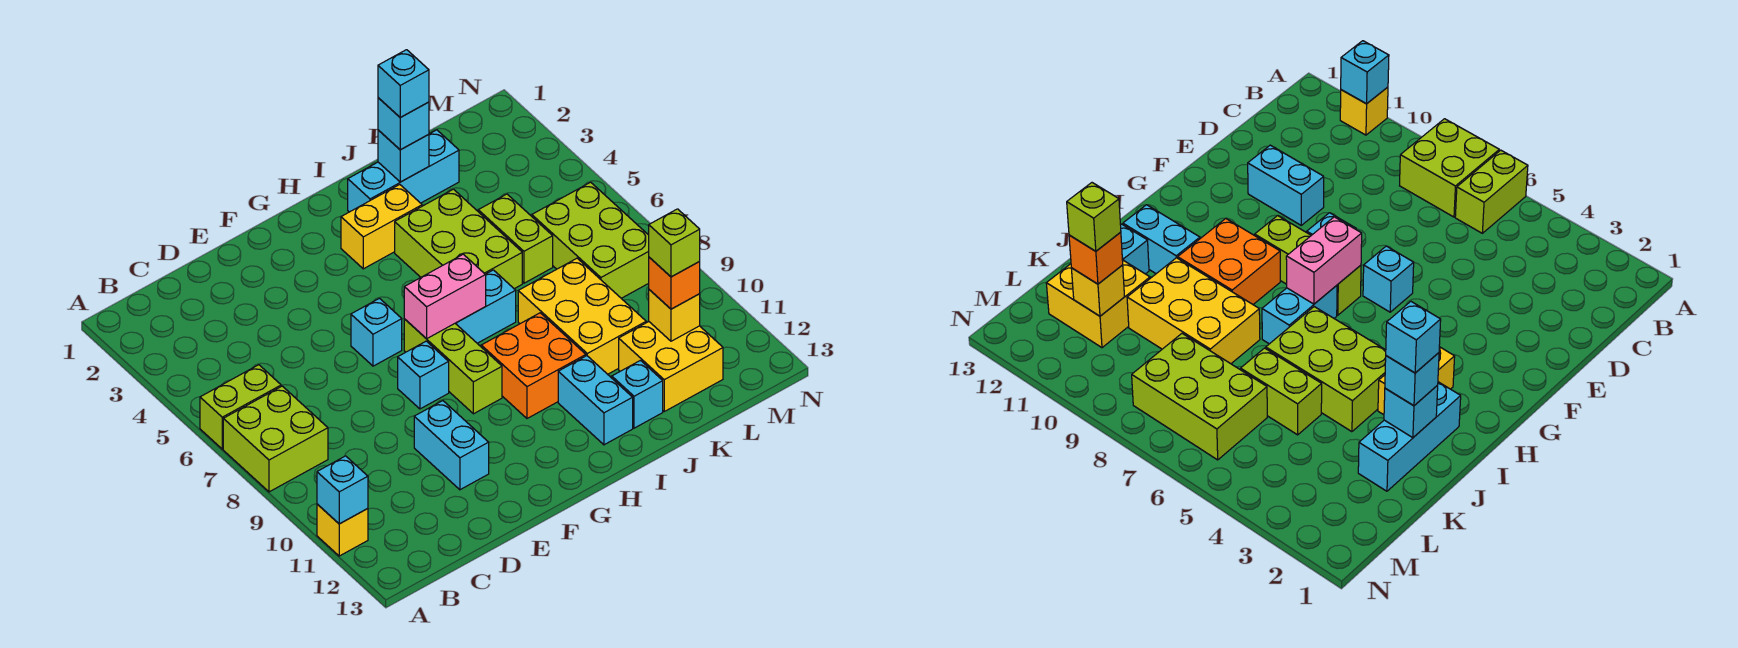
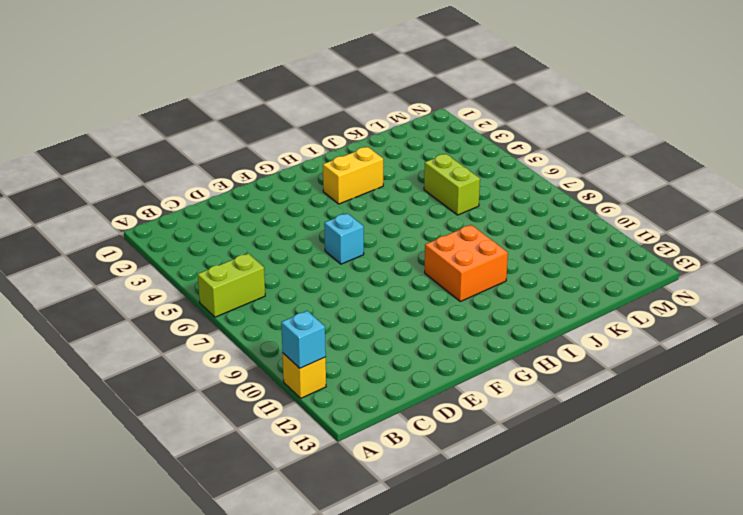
none -> lime brick A7:B8 level 1
none -> cyan brick E10:E11 level 1
none -> cyan brick F8 level 1

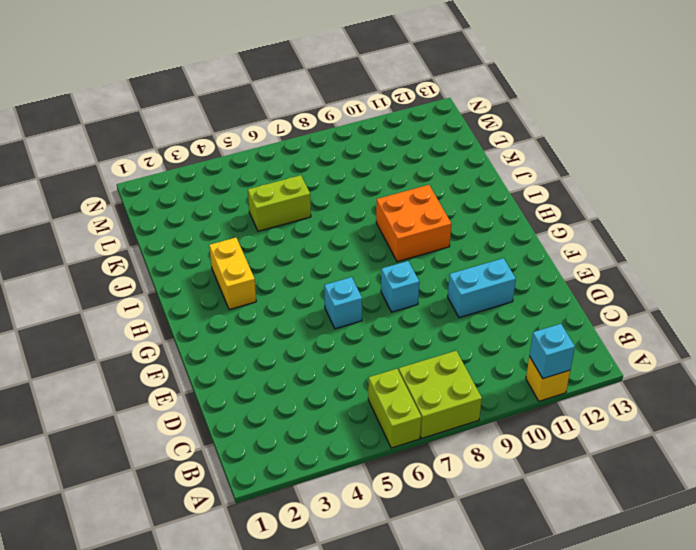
none -> lime brick G7:G9 level 1
none -> cyan brick H7:I7 level 1
none -> cyan brick I2:K2 level 1

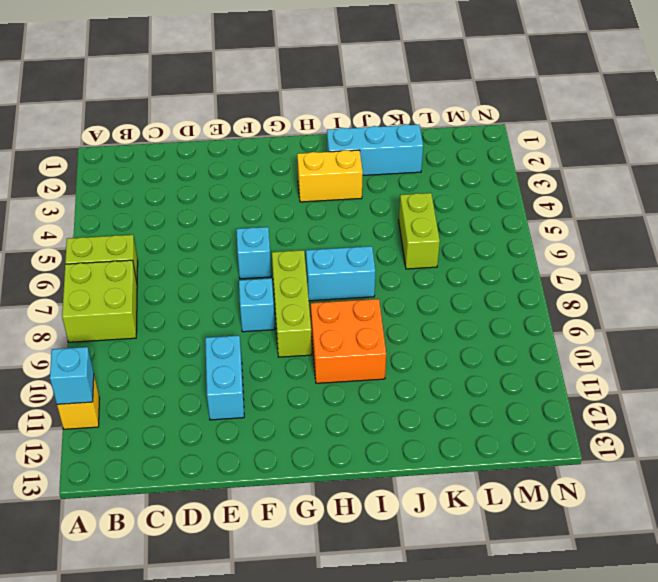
none -> lime brick I4:J6 level 1
none -> cyan brick I11:I12 level 1
none -> yellow brick J8:K10 level 1

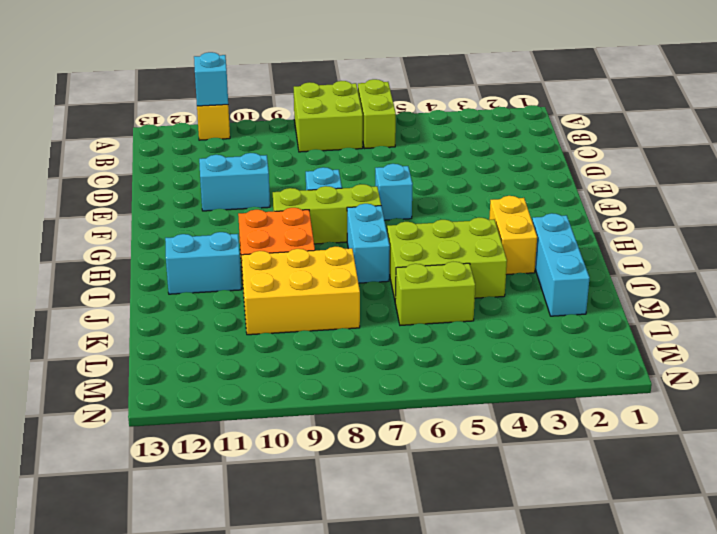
none -> cyan brick J12 level 1
none -> yellow brick K11:L12 level 1
none -> lime brick L6:M8 level 1

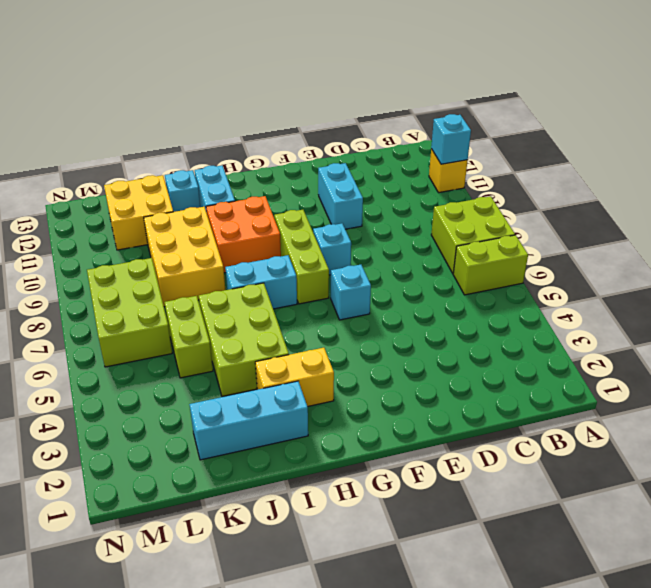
none -> pink brick G7:H7 level 2
none -> cyan brick J2 level 2
none -> yellow brick L11 level 2

